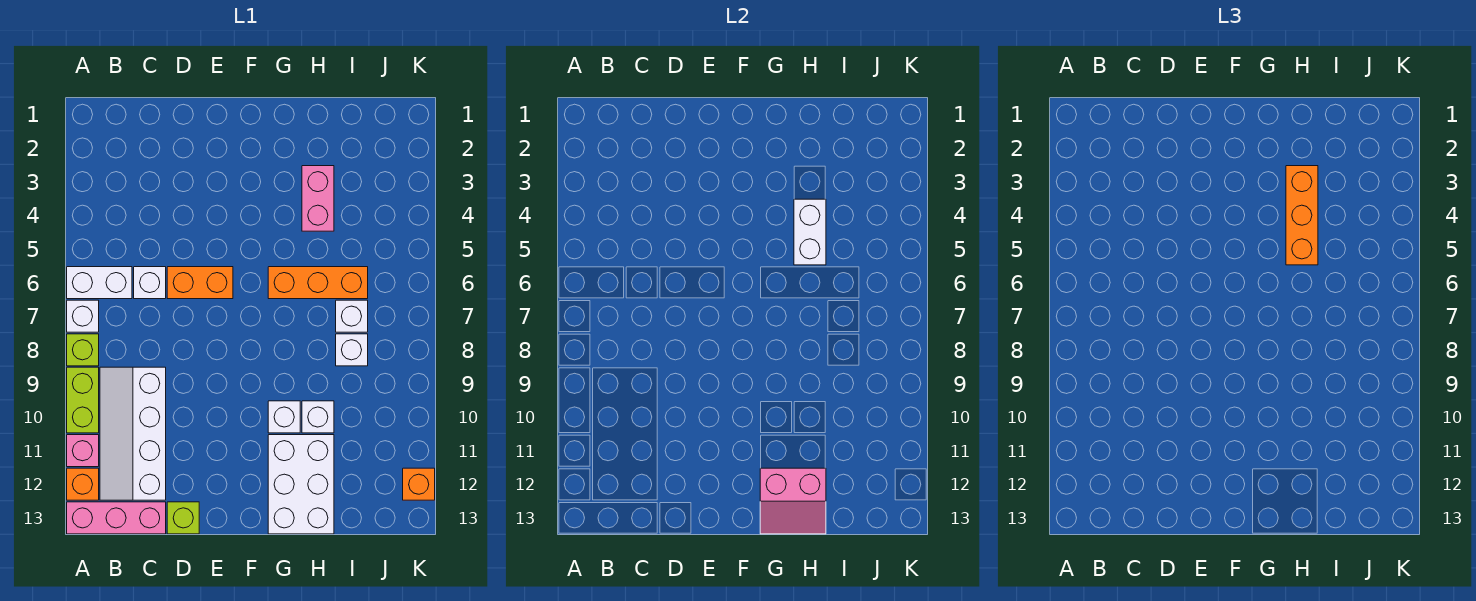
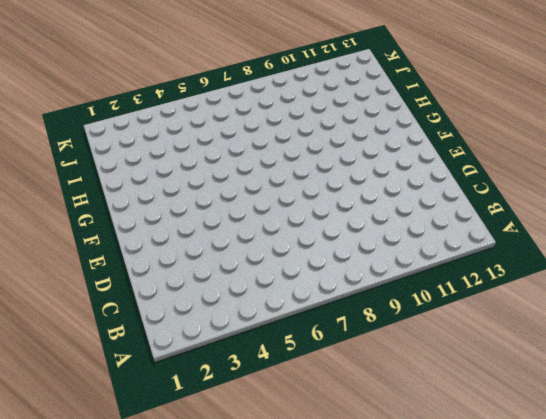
none -> white brick A6:B6 level 1
none -> white brick A7 level 1
none -> lime brick A8 level 1

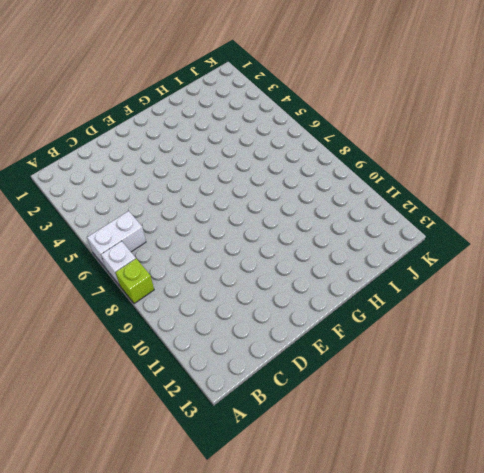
none -> lime brick A9:A10 level 1
none -> pink brick A11 level 1
none -> orange brick A12 level 1

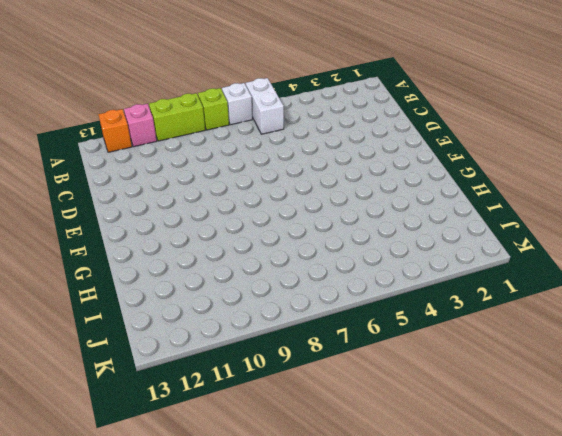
none -> pink brick A13:C13 level 1
none -> white slope B9:C12 level 1 top C
none -> white brick C6 level 1

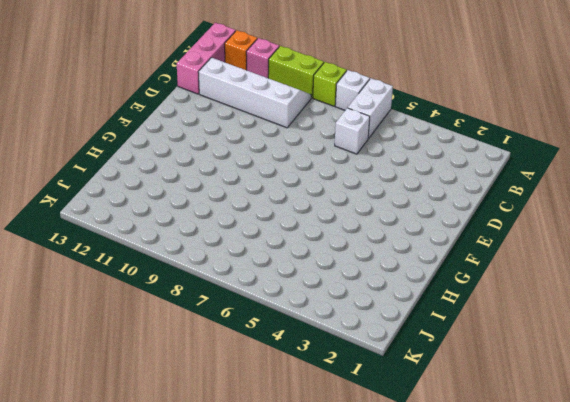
none -> orange brick D6:E6 level 1
none -> lime brick D13 level 1
none -> orange brick G6:I6 level 1

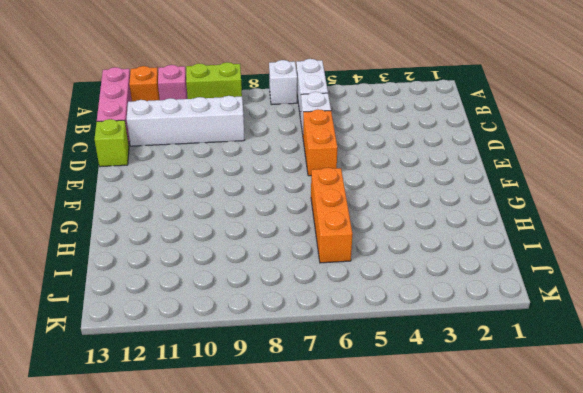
none -> lime brick A8 level 1
none -> white brick G10 level 1
none -> white brick G11:H13 level 1

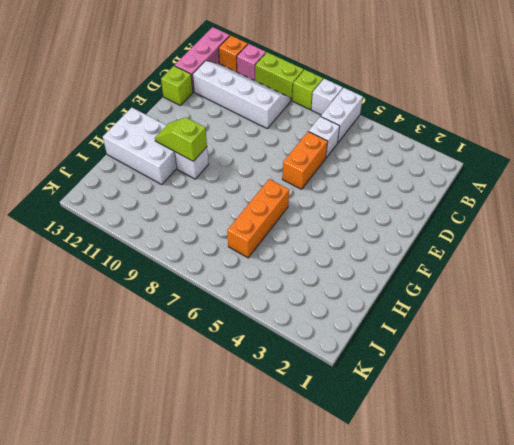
lime slope G10:G11 level 2 top 10 -> none
none -> pink brick H3:H4 level 1
none -> white brick H10 level 1
none -> white brick I7 level 1

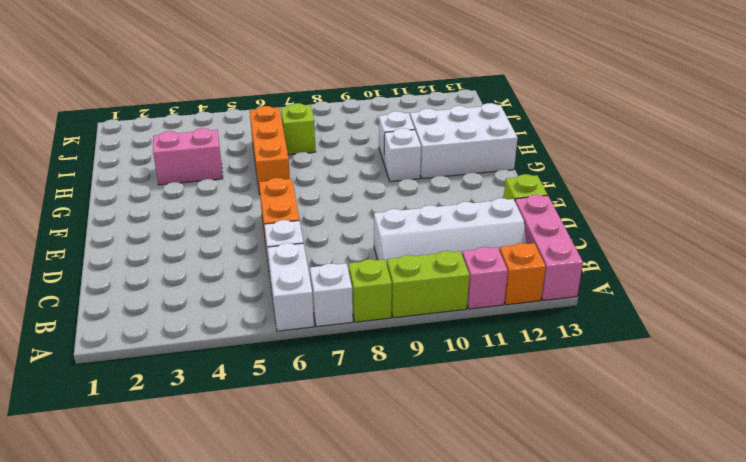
lime brick I7 level 1 -> white brick I7 level 1
none -> white brick I8 level 1
none -> orange brick K12 level 1
none -> pink slope G12:H13 level 2 top 12

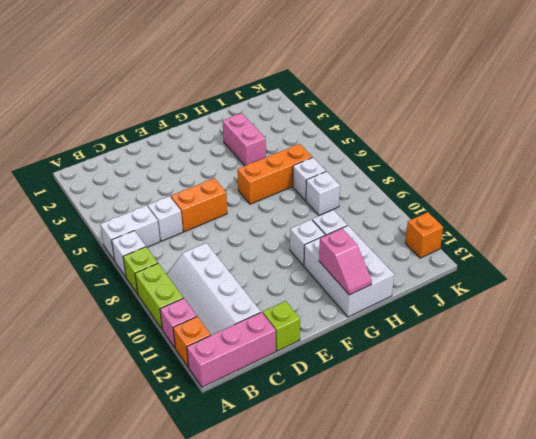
pink slope G12:G13 level 2 top 12 -> pink slope G12:H13 level 2 top 12
none -> white brick H4:H5 level 2
none -> orange brick H3:H5 level 3

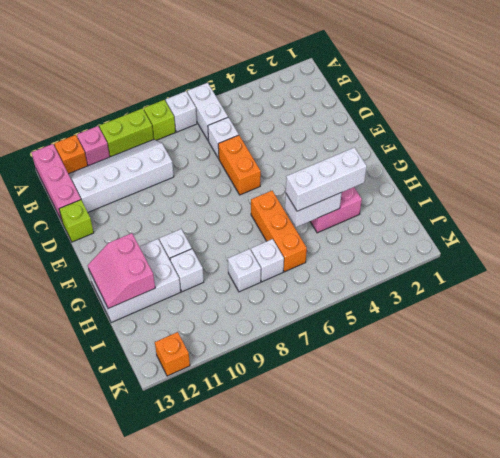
white brick H3:H5 level 3 -> orange brick H3:H5 level 3

